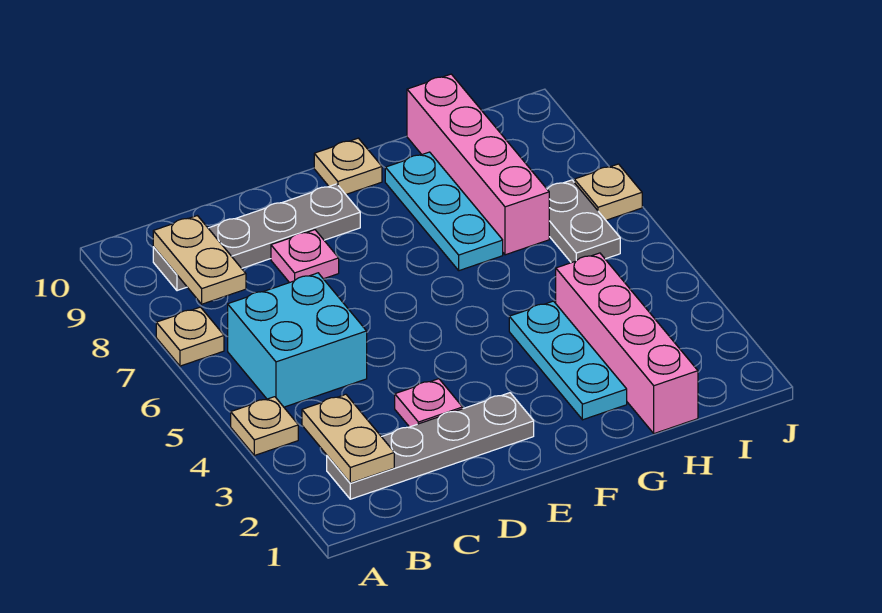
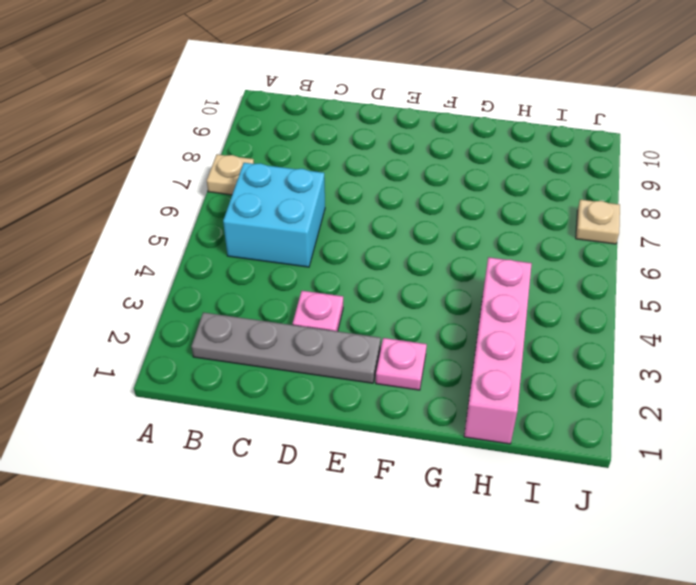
pink plate F2 level 1 -> pink plate D8 level 1
none -> tan plate A4 level 1
none -> grey plate B9:E9 level 1
none -> tan plate F10 level 1

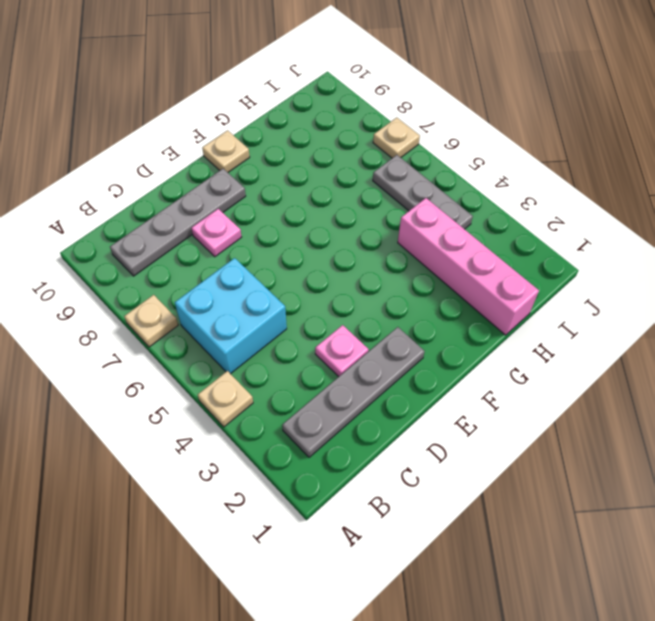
grey plate I4:I6 level 1 -> grey plate I6:I7 level 1
none -> cyan plate G2:G4 level 1
none -> cyan plate G7:G9 level 1
none -> pink brick H7:H10 level 1

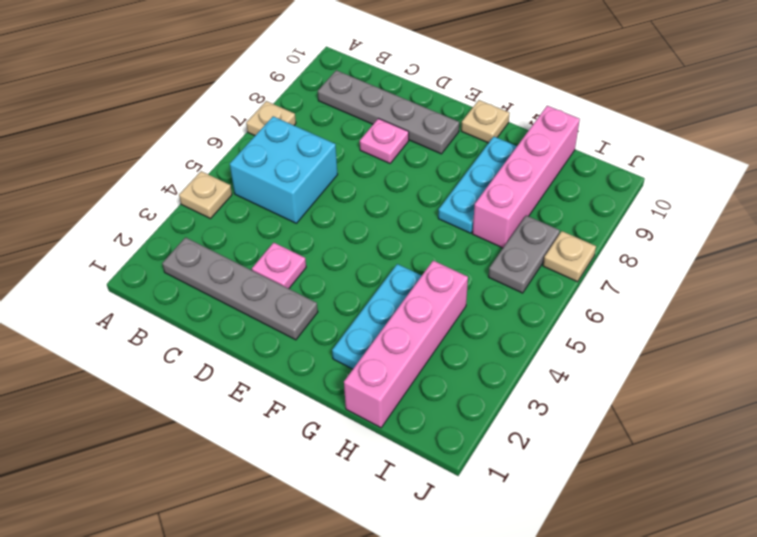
none -> tan plate B2:B3 level 2
none -> tan plate B8:B9 level 2

